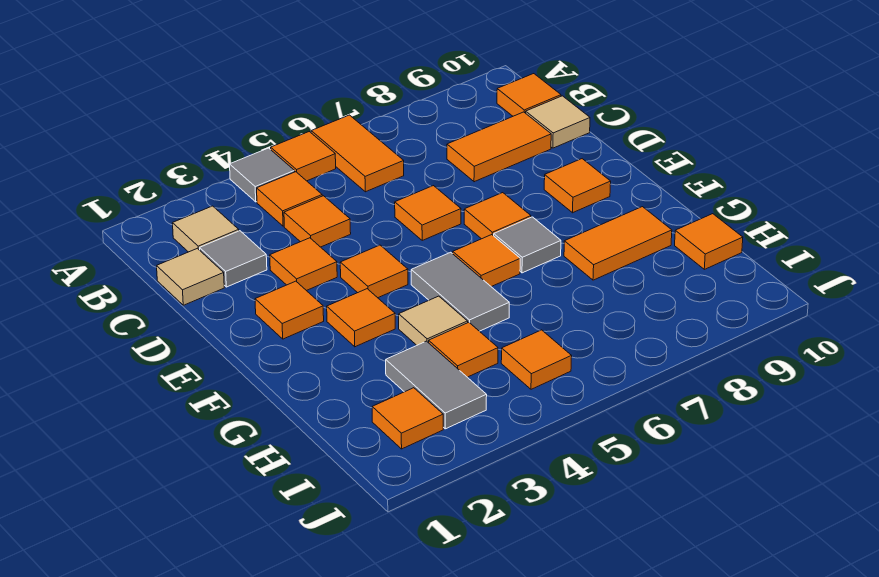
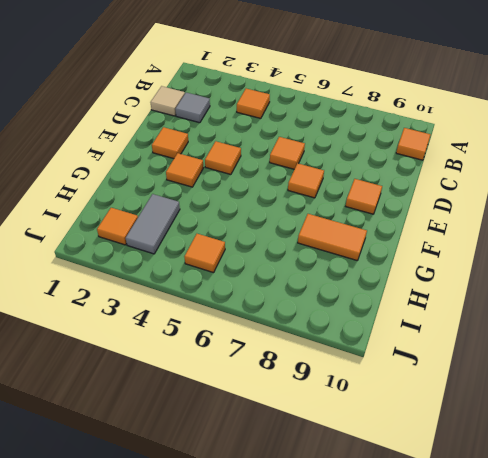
none -> grey tile A4 level 1
none -> orange tile A5 level 1
none -> orange tile A6:B6 level 1

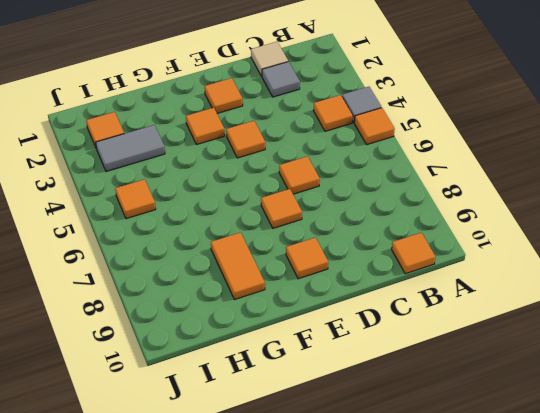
none -> orange tile A6:B6 level 1
none -> tan tile B2 level 1
none -> orange tile C4 level 1

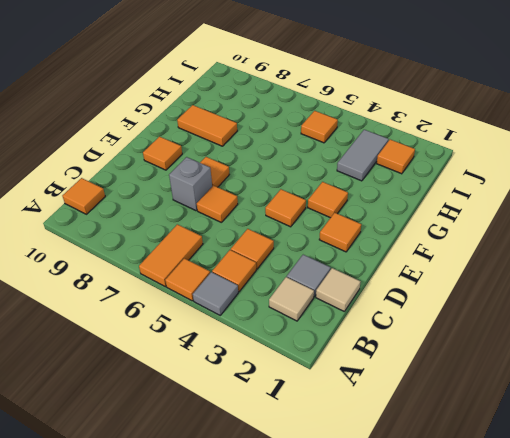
grey brick D7 level 1 -> none
none -> orange tile C8:C9 level 1
none -> tan tile C10 level 1
none -> orange tile D3 level 1

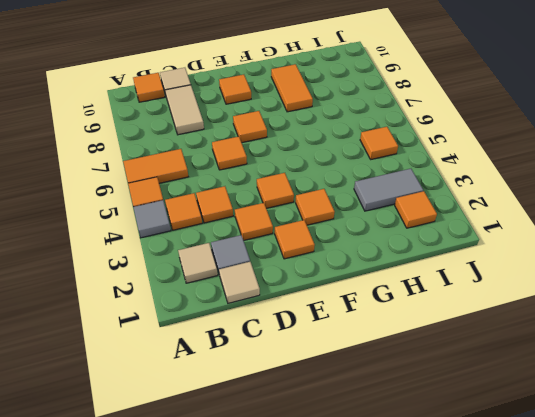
tan tile C8:C9 level 1 -> orange tile C8:C9 level 1
none -> grey tile F5:G5 level 1
none -> orange tile F6 level 1
none -> grey tile F7 level 1

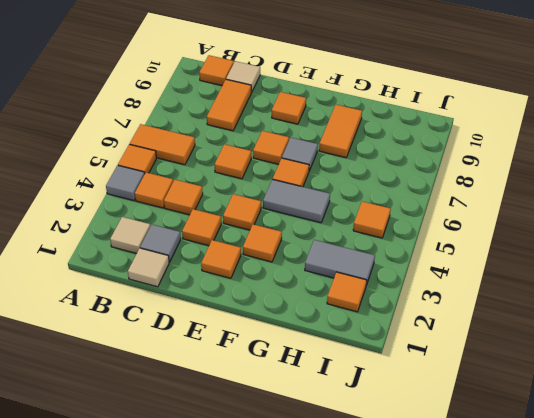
none -> tan tile G4 level 1
none -> orange tile H4 level 1
none -> orange tile H10 level 1

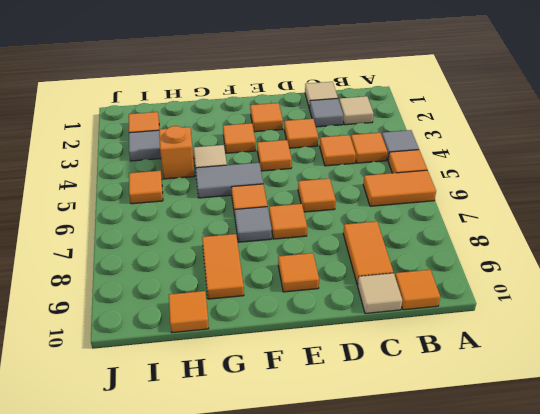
orange brick H4 level 1 -> orange tile H4 level 1

